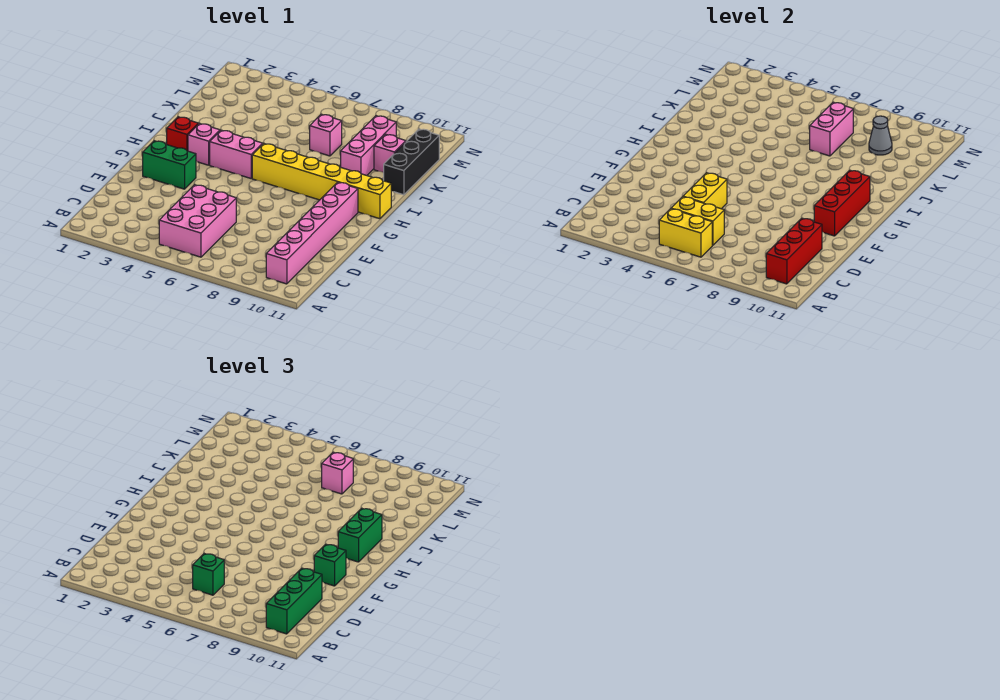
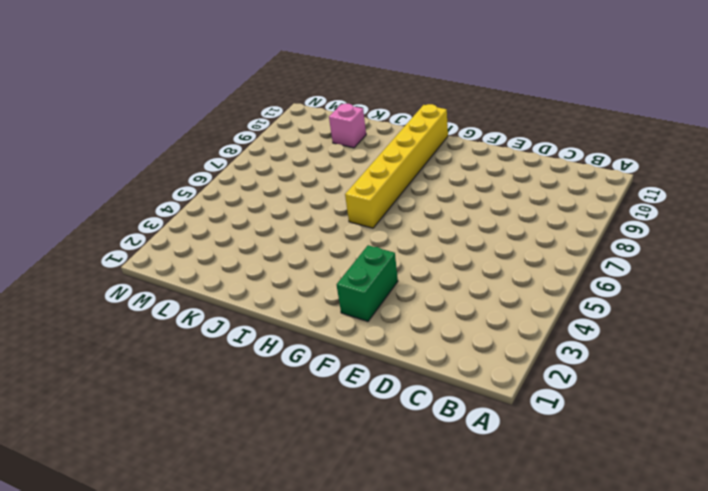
none -> pink brick B5:D6 level 1
none -> pink brick B10:G10 level 1
none -> red brick H2 level 1

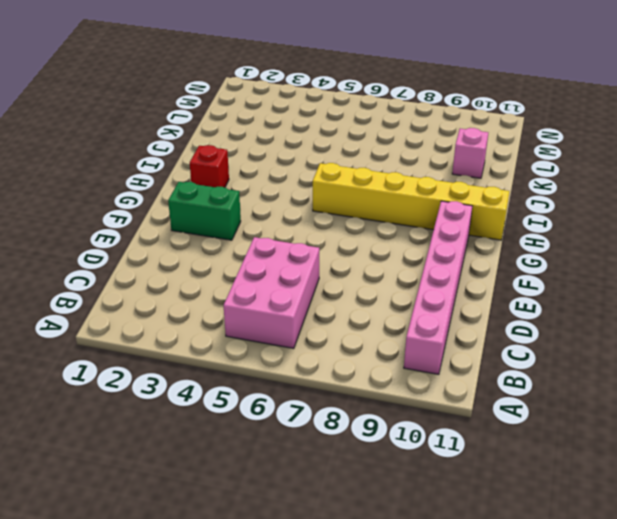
none -> pink brick H3 level 1
none -> pink brick H4:H5 level 1
none -> pink brick J9:L9 level 1

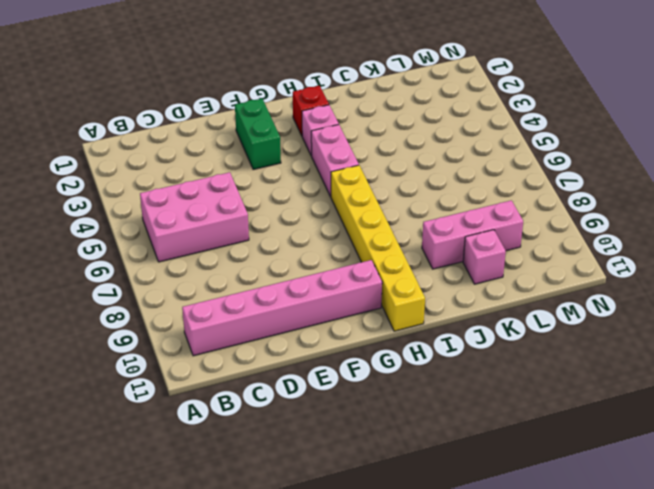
none -> black brick J11:L11 level 1
none -> pink brick K7 level 1
none -> yellow brick B5:B6 level 2

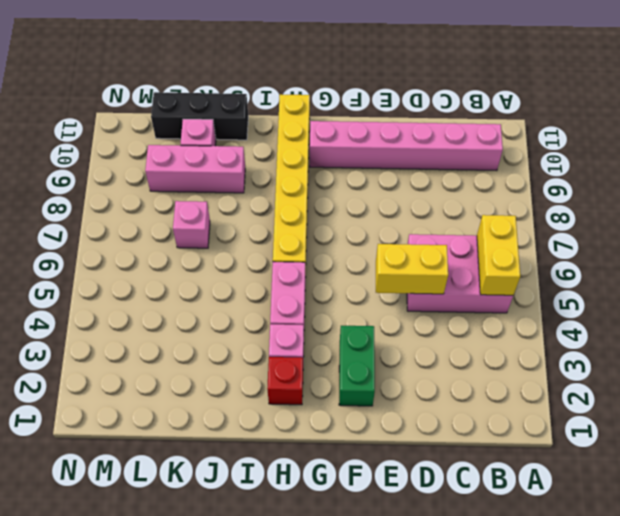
none -> red brick B10:D10 level 2
none -> yellow brick C5:C6 level 2
none -> red brick F10:H10 level 2

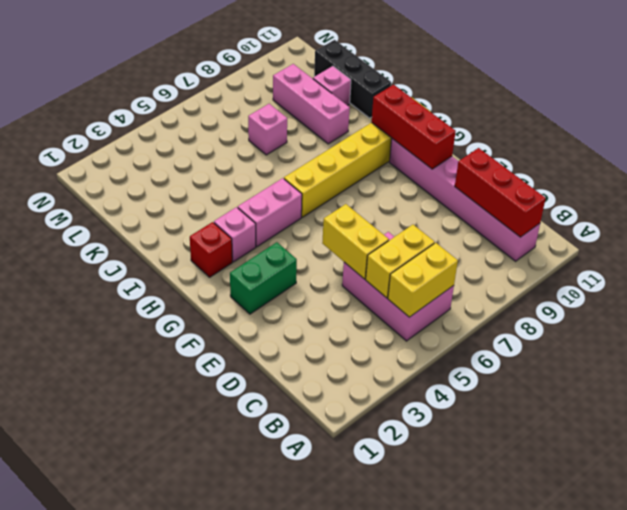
none -> pink brick K7:L7 level 2
none -> grey cone L9 level 2
none -> green brick B10:D10 level 3

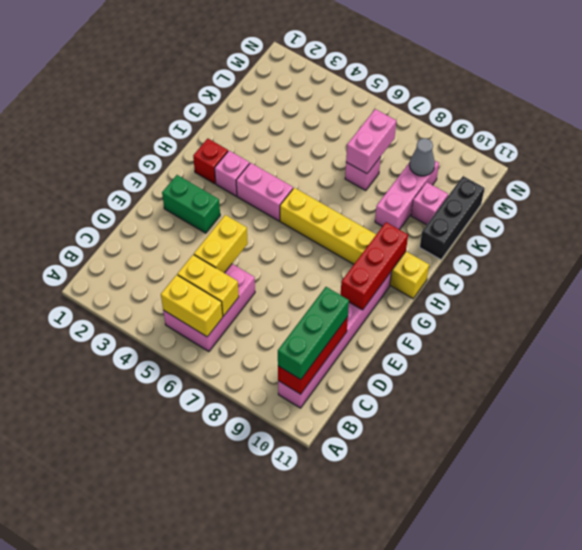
none -> green brick C6 level 3
none -> green brick F10 level 3
none -> green brick H10:I10 level 3

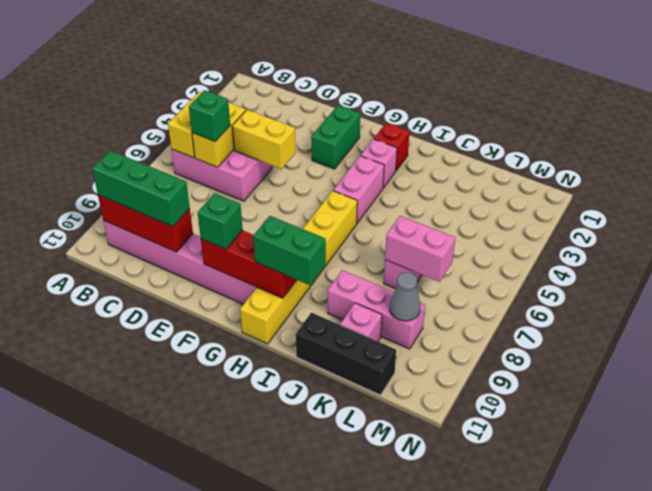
none -> pink brick L7 level 3

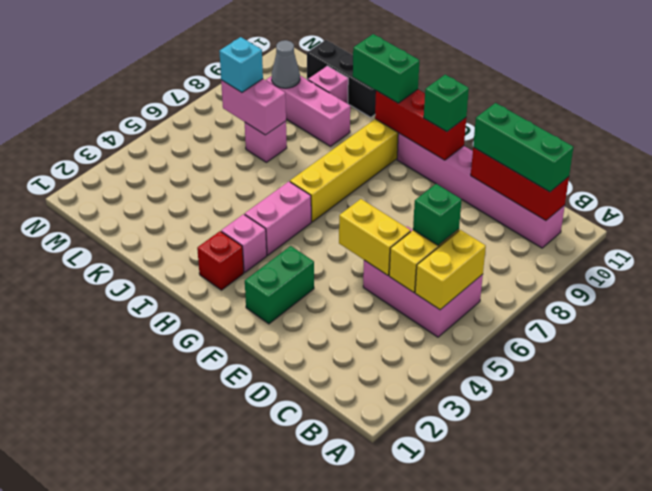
cyan brick L7 level 3 -> pink brick L7 level 3

